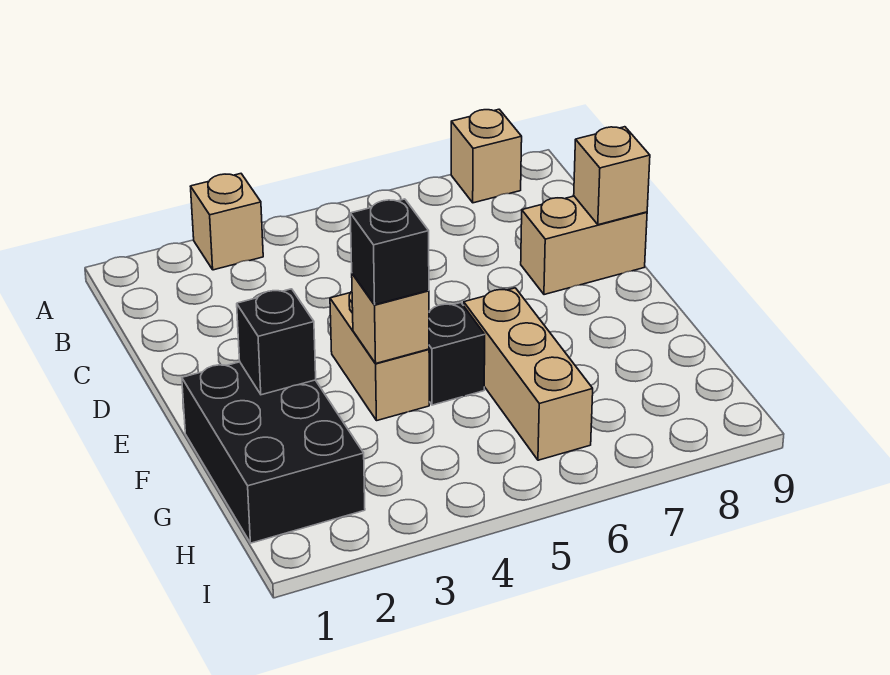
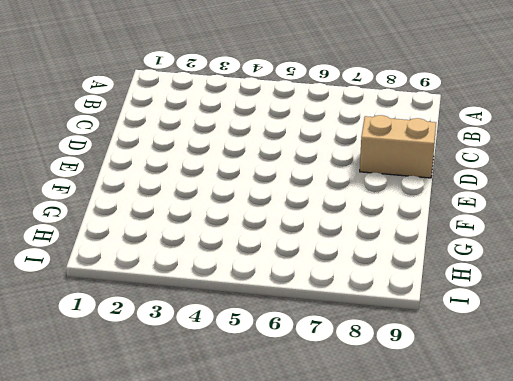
none -> tan brick A3 level 1
none -> tan brick A8 level 1

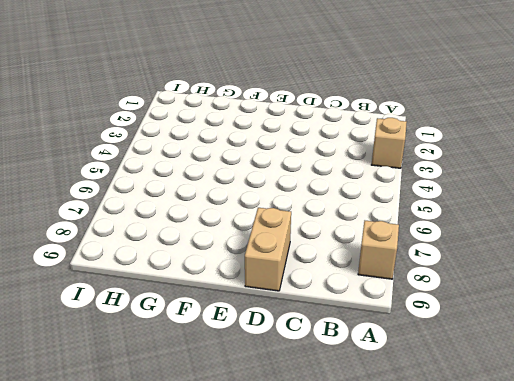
none -> tan brick E4:F4 level 1
none -> black brick F1:H2 level 1

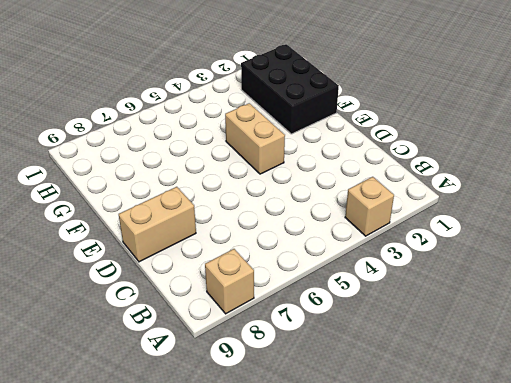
none -> black brick F5 level 1
none -> tan brick F6:H6 level 1

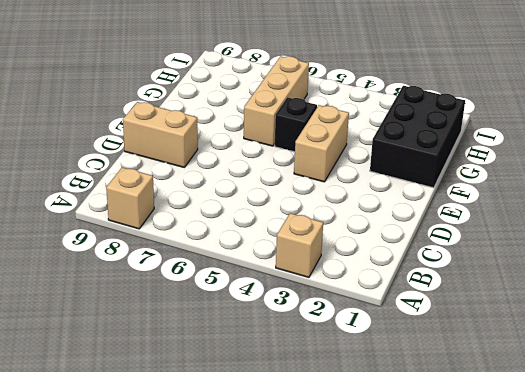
none -> tan brick D9 level 2
none -> black brick F2 level 2

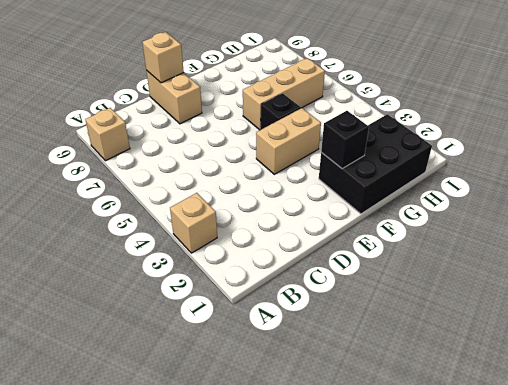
none -> tan brick F4 level 2
none -> black brick F4 level 3

